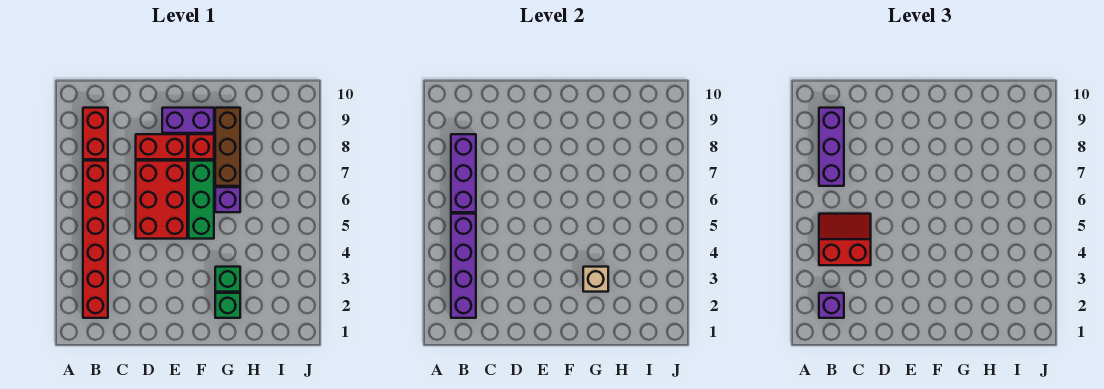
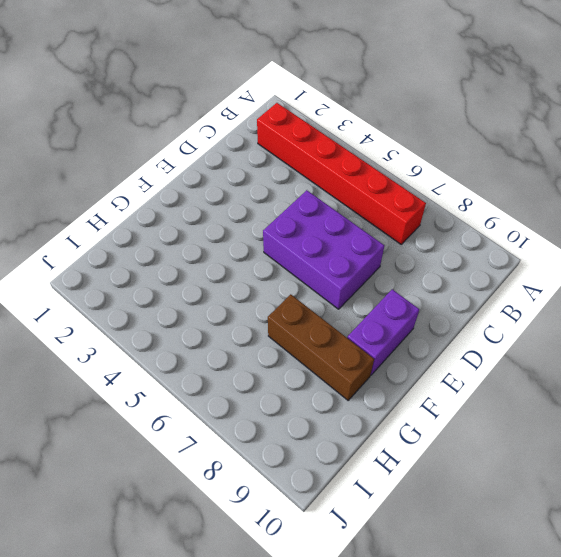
purple brick D5:E7 level 1 -> red brick D5:E7 level 1
none -> red brick B8:B9 level 1
none -> red brick D8:E8 level 1
none -> green brick F5:F7 level 1

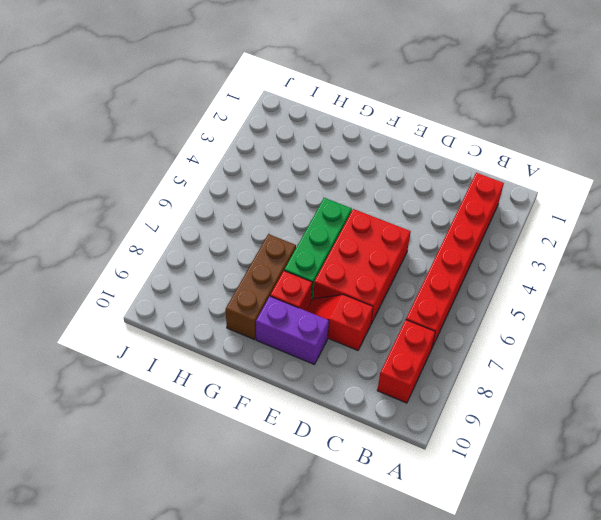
red slope D8:E8 level 1 top D -> red brick D8:E8 level 1
none -> green brick G2 level 1
none -> green brick G3 level 1
none -> purple brick G6 level 1

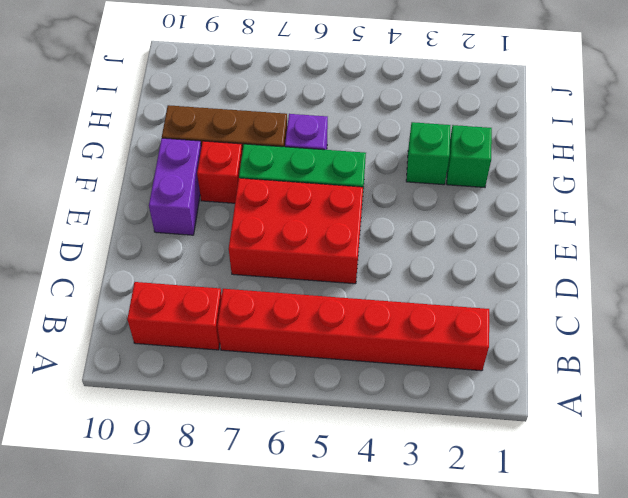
none -> red brick D8:E8 level 1
none -> purple brick B2:B5 level 2
none -> purple brick B6:B8 level 2

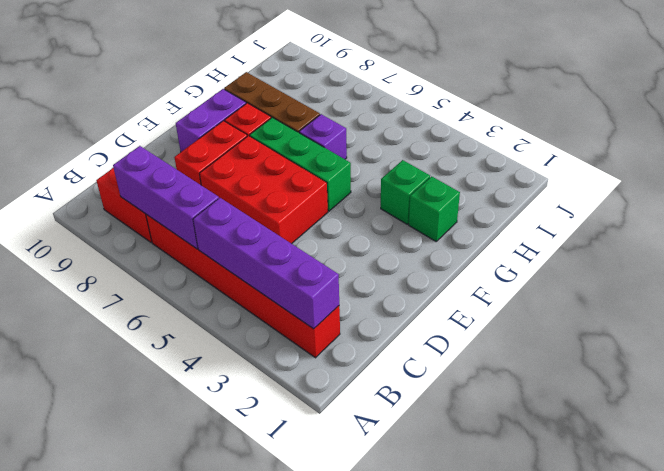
none -> tan brick G3 level 2
none -> purple brick B2 level 3
none -> red slope B4:C5 level 3 top 4

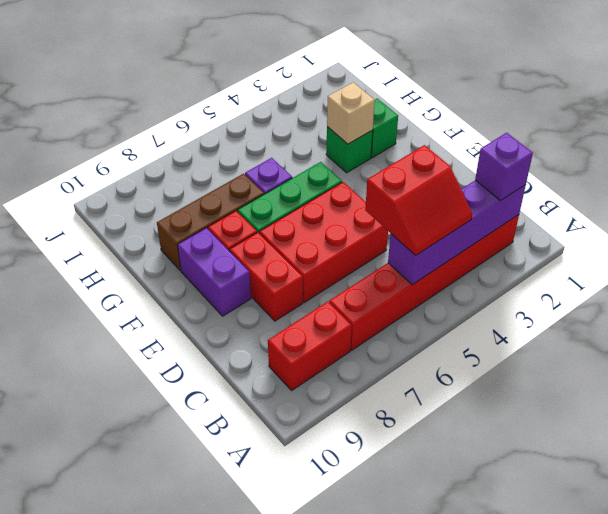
red slope B4:C5 level 3 top C -> red slope B4:C5 level 3 top 4
none -> purple brick B6:B8 level 2
none -> purple brick B7:B9 level 3

